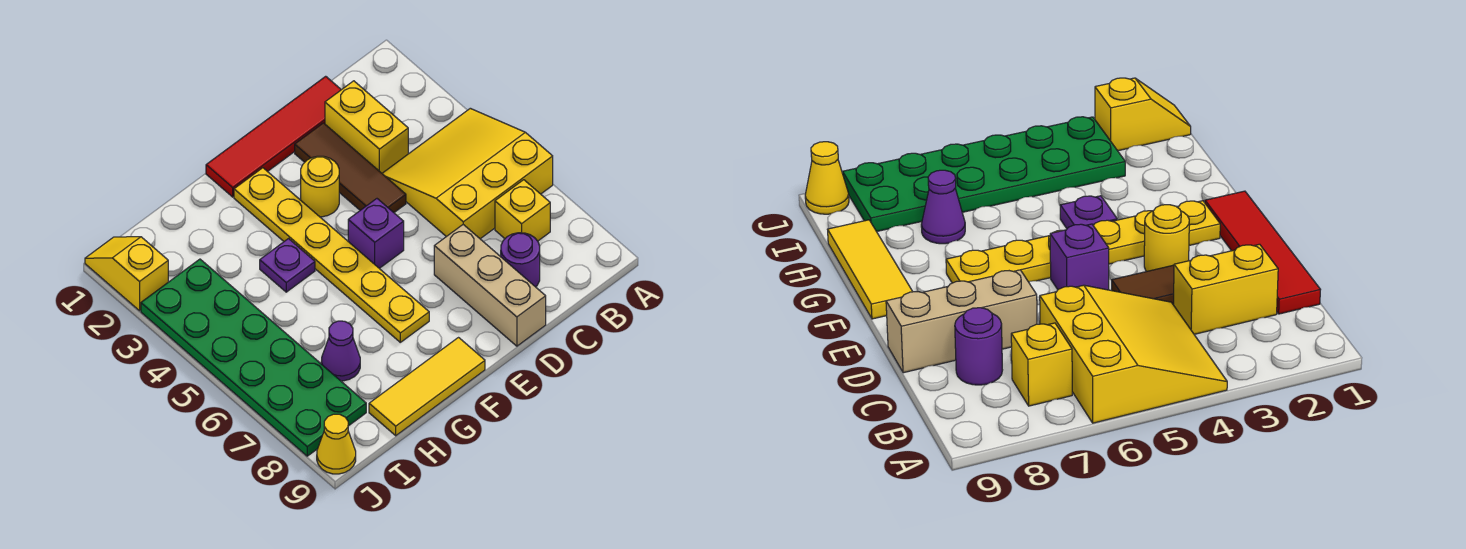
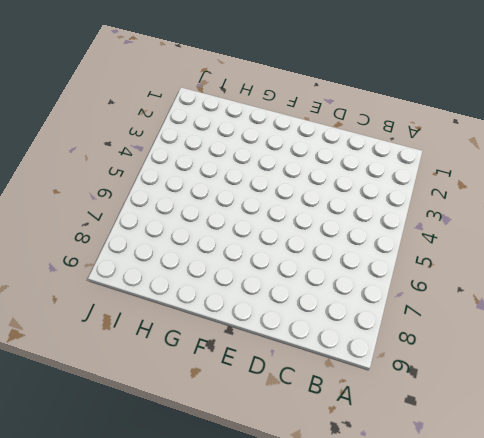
none -> yellow slope A4:C6 level 1 top 6
none -> yellow brick B7 level 1
none -> red tile C1:F1 level 1

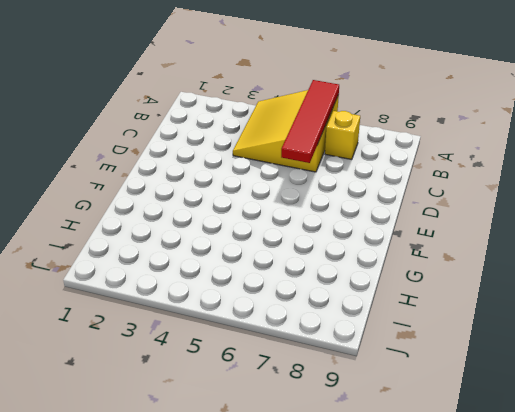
red tile A6:D6 level 2 -> red tile C1:F1 level 1
none -> yellow brick C2:C3 level 1
none -> purple round brick C8 level 1
none -> brown tile D2:D4 level 1

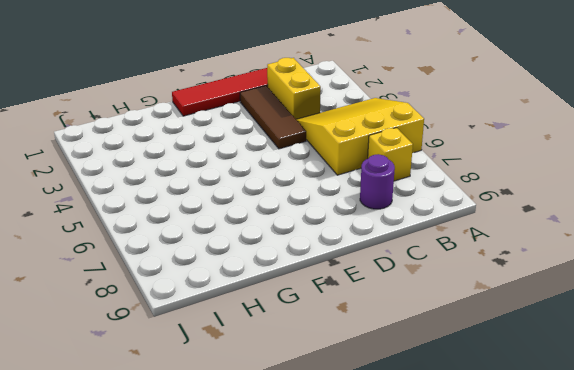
none -> tan brick D7:D9 level 1
none -> yellow round brick E3 level 1
none -> purple brick E5 level 1

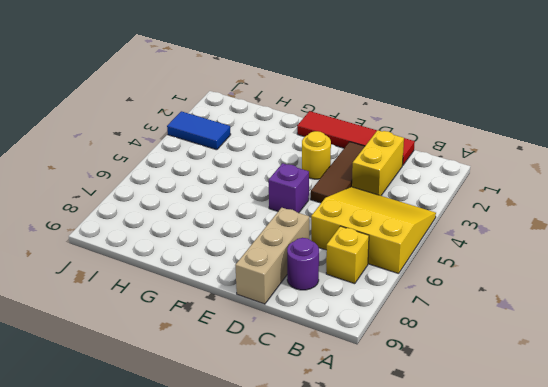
blue tile I3:J3 level 1 -> green plate I3:J8 level 1
none -> yellow plate F2:F7 level 1
none -> yellow tile F9:H9 level 1
none -> purple plate G4 level 1

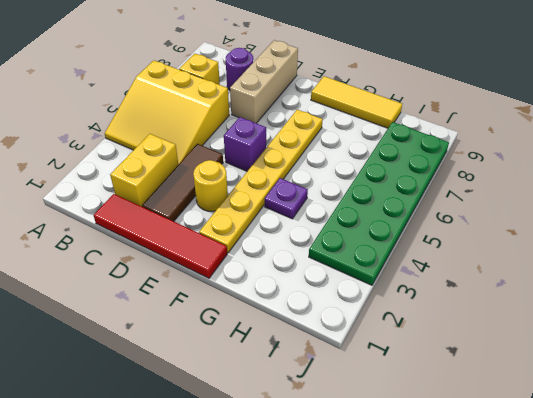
none -> purple cone H7 level 1
none -> yellow slope J1:J2 level 1 top 2
none -> yellow cone J9 level 1

